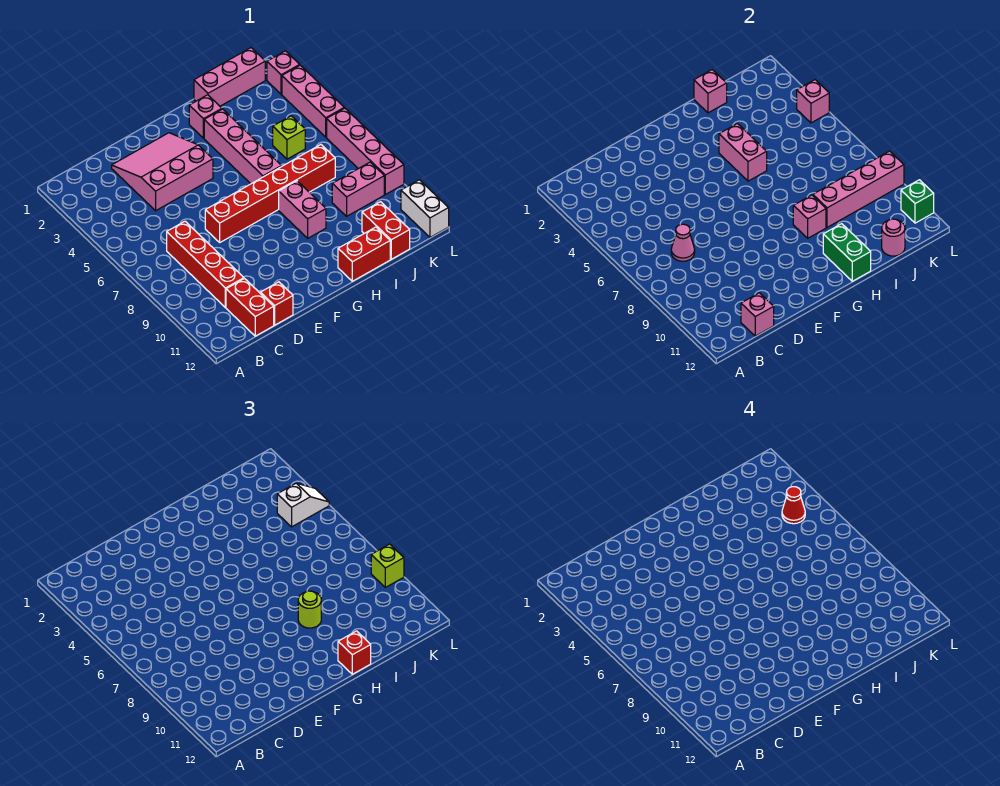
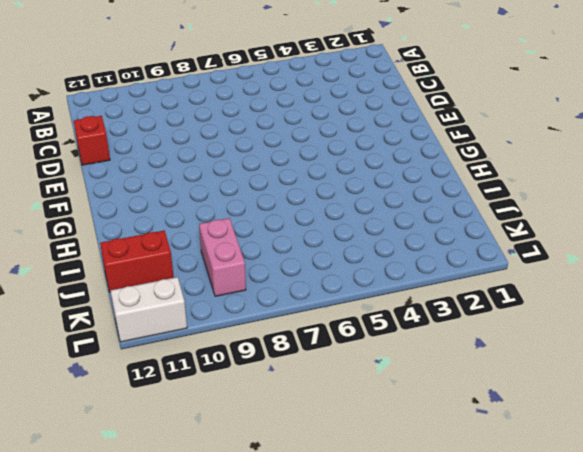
none -> red brick C7:C10 level 1
none -> red brick C11:C12 level 1
none -> pink slope D2:F4 level 1 top 4
none -> red brick E7:J7 level 1

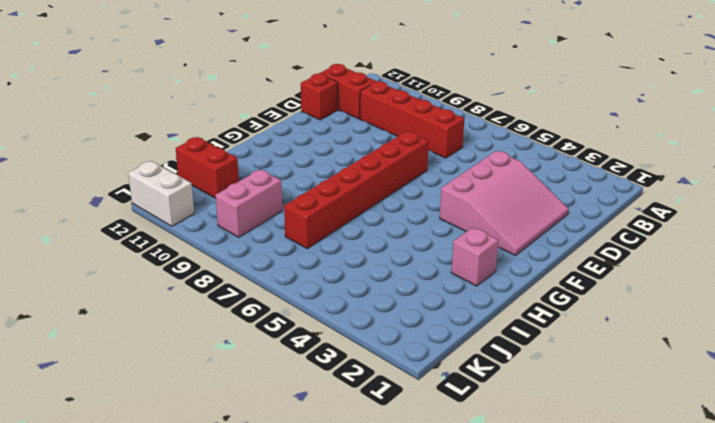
none -> pink brick H3:H6 level 1
none -> pink brick H8:H9 level 1
none -> red brick H12:I12 level 1
none -> pink brick I1:K1 level 1

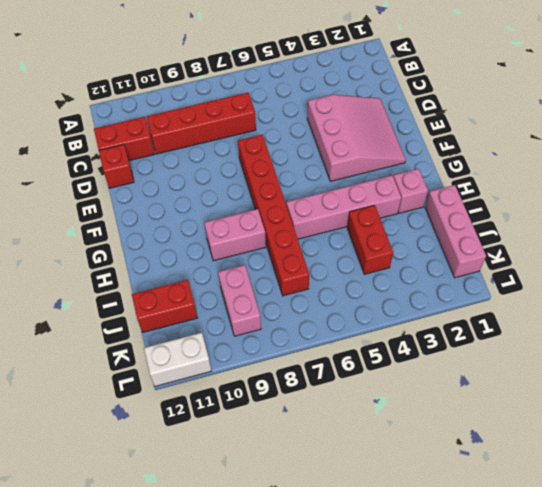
red brick I4:J4 level 1 -> red brick H12:I12 level 1
none -> lime brick J5 level 1
none -> pink brick L2 level 1
none -> pink brick L3:L5 level 1
none -> pink brick L6:L9 level 1

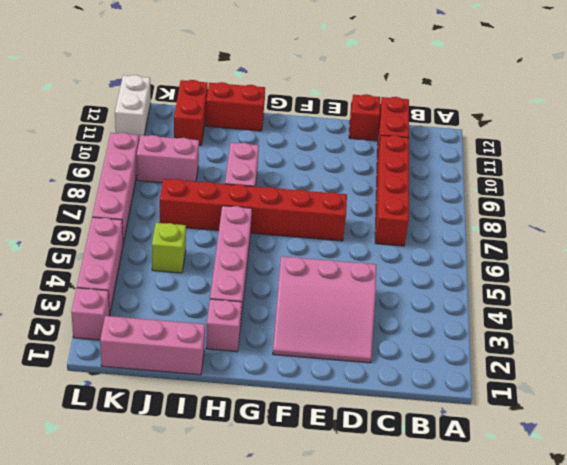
none -> pink cone C7 level 2
none -> pink brick C12 level 2
none -> pink brick H4:H5 level 2
none -> pink brick H9 level 2

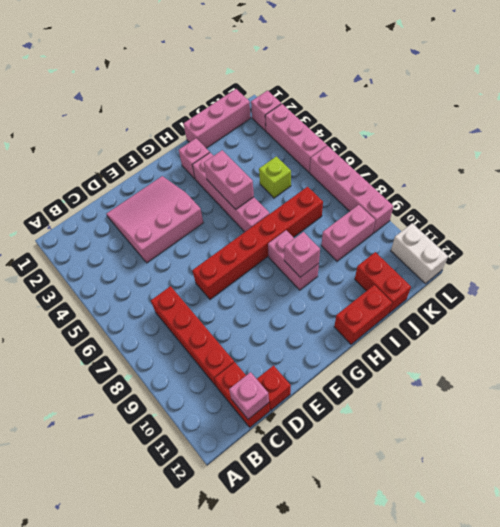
none -> pink cone C7 level 2
none -> green brick H11:H12 level 2
none -> pink brick I1 level 2
none -> pink brick I9:L9 level 2

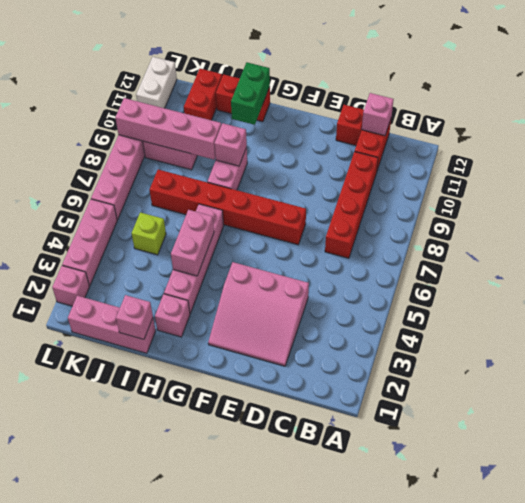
none -> pink cone C7 level 2
none -> pink round brick J12 level 2
none -> pink brick L4 level 2
none -> green brick L11 level 2

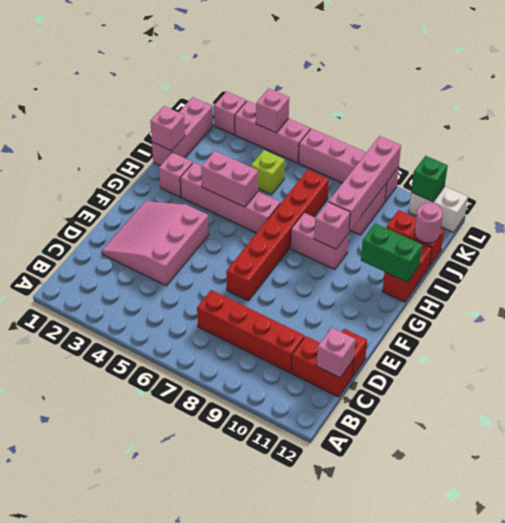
none -> pink cone C7 level 2
none -> lime round brick H9 level 3
none -> red brick H12 level 3
none -> white slope K4:L4 level 3 top K

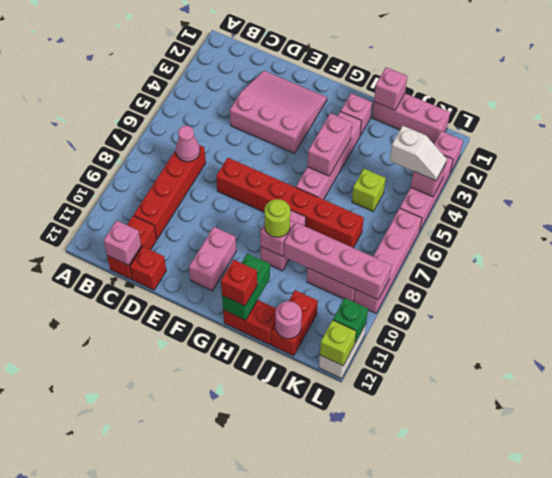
pink brick F10:F11 level 1 -> none
lime brick L12 level 2 -> lime brick L9 level 3
none -> red cone K4 level 4

